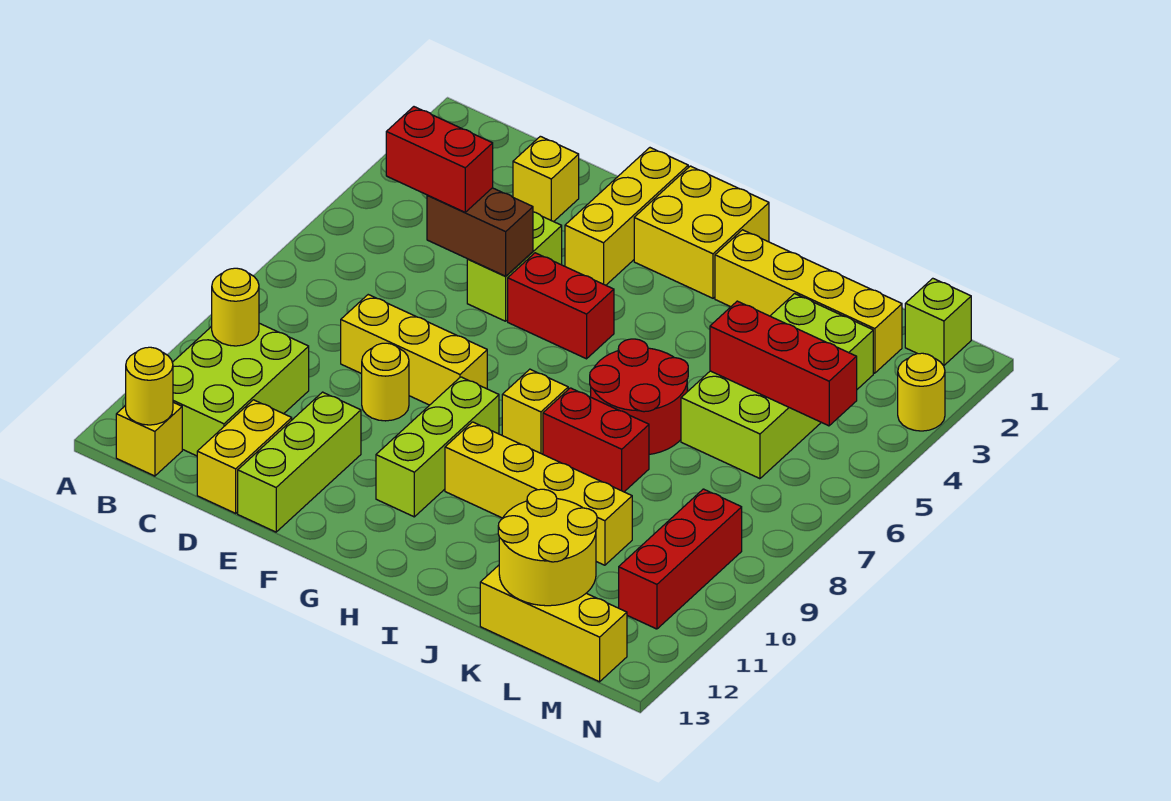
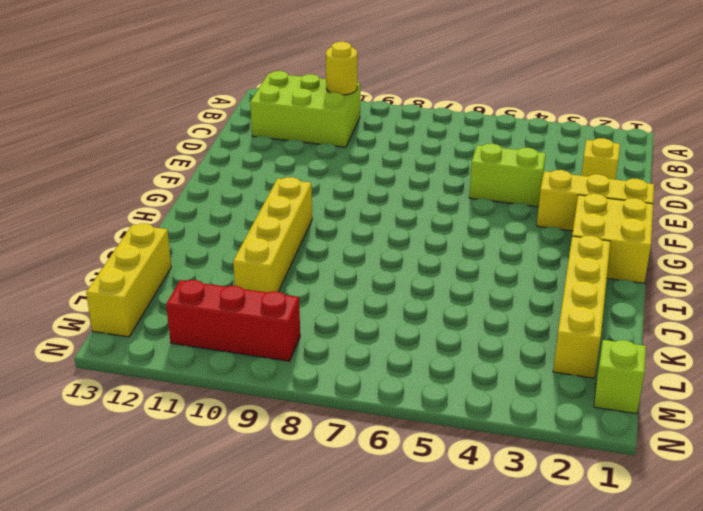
none -> yellow brick B13 level 1
none -> yellow brick D8:F8 level 1
none -> yellow brick D12:D13 level 1

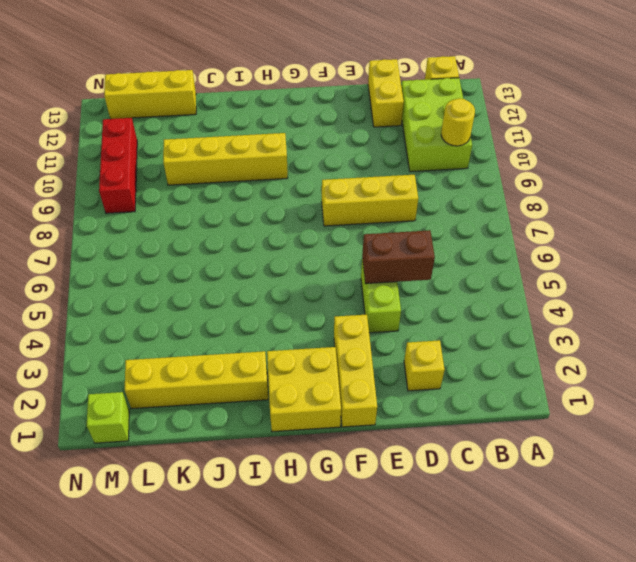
none -> yellow round brick E9 level 1
none -> lime brick E11:E13 level 1
none -> red brick F5:G5 level 1

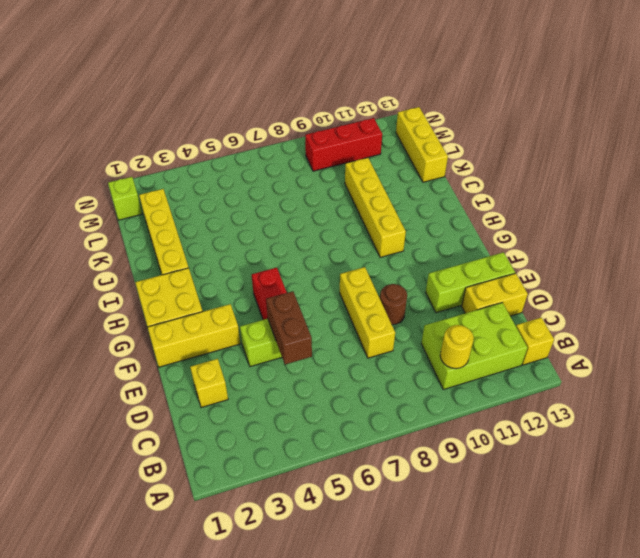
brown round brick E9 level 1 -> yellow round brick E9 level 1
none -> lime brick G9:G11 level 1
none -> yellow brick H8 level 1
none -> red round brick I6:J7 level 1

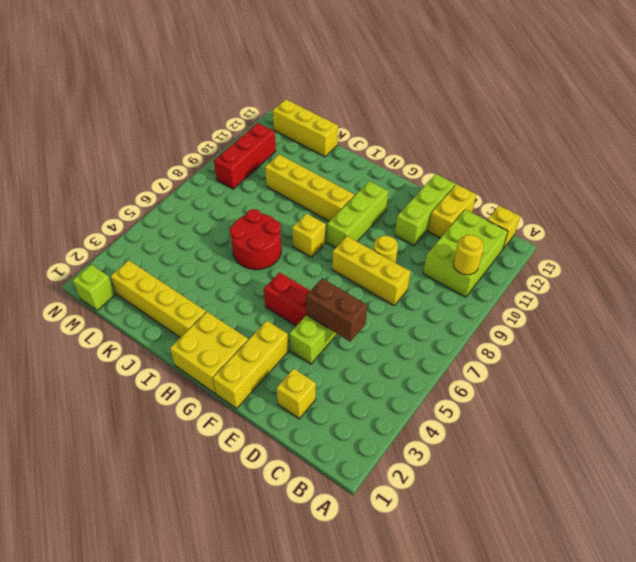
none -> red brick I8:J8 level 1
none -> lime brick K3:L6 level 1
none -> yellow round brick N3 level 1

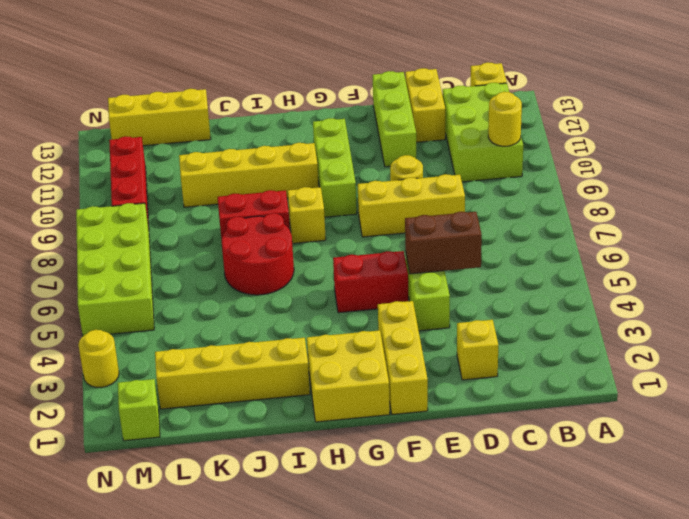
lime brick M5:N8 level 1 -> lime brick K3:L6 level 1
none -> yellow round brick B13 level 2
none -> red brick K5:M5 level 2
none -> yellow round brick K12:L13 level 2

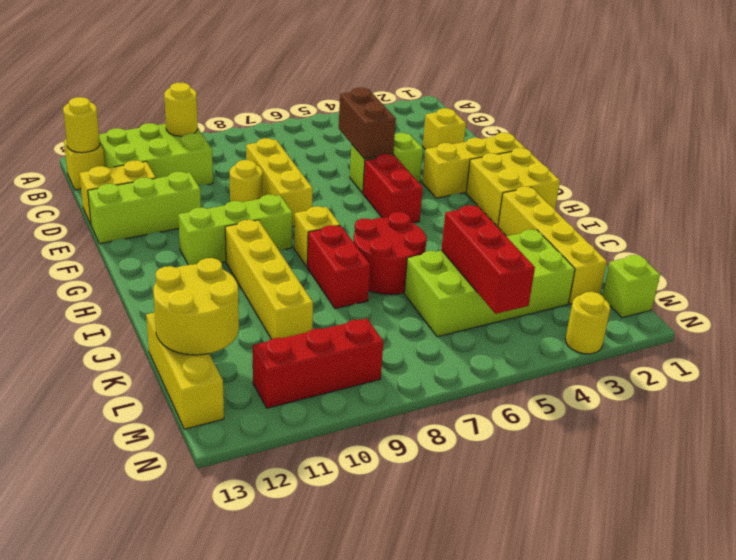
none -> red brick C5:D5 level 3

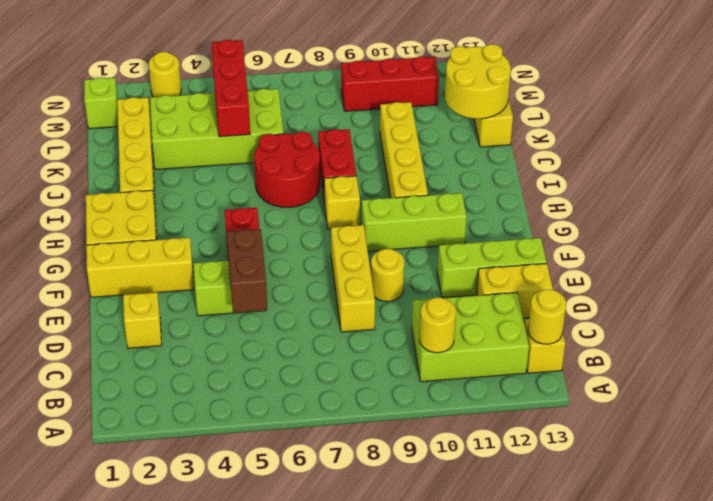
none -> red brick C5:D5 level 3

